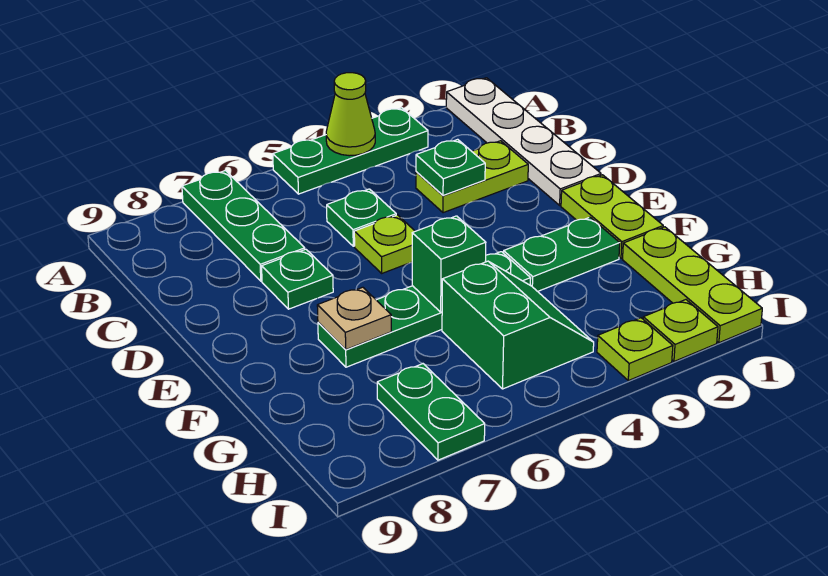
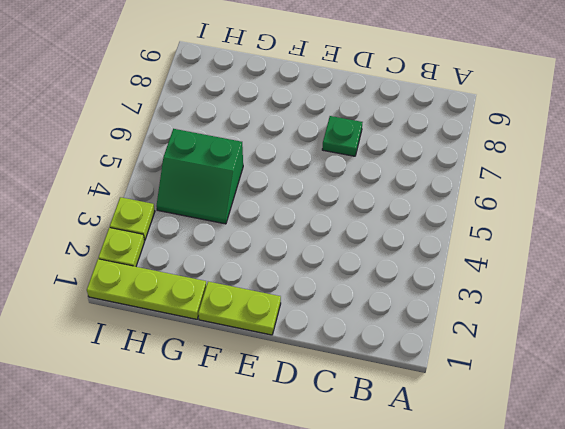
none -> white plate A1:D1 level 1
none -> green plate A3:A5 level 1
none -> green plate A7:C7 level 1

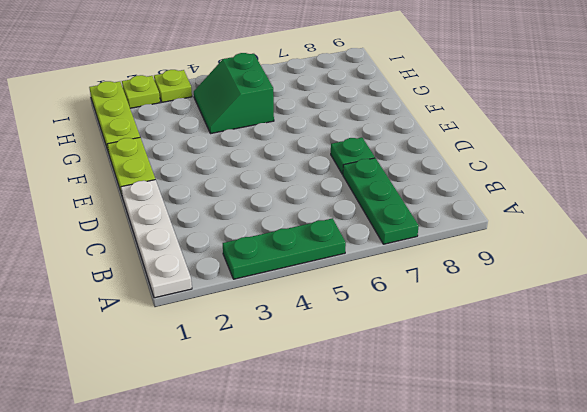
none -> lime plate C2:C3 level 1
none -> green plate C5 level 1
none -> lime plate D5 level 1

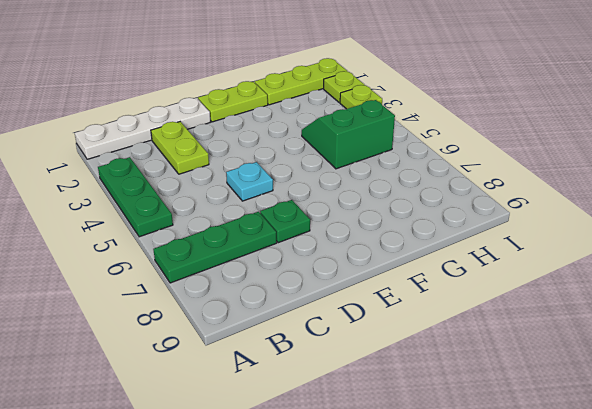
cyan plate D5 level 1 -> lime plate D5 level 1
none -> green plate C5 level 1
none -> green plate F2:F3 level 1
none -> green plate F4:F7 level 1

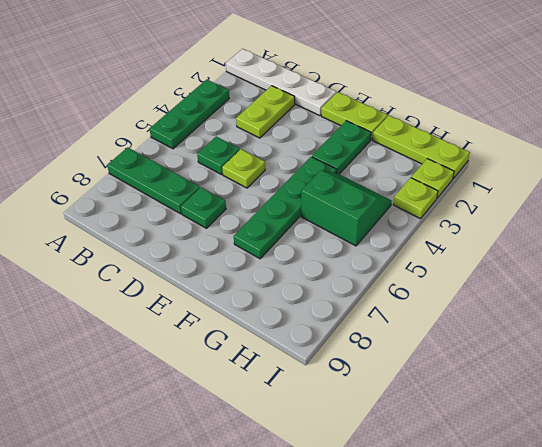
none -> green plate H7:I7 level 1
none -> lime cone A4 level 2
none -> green plate C3 level 2

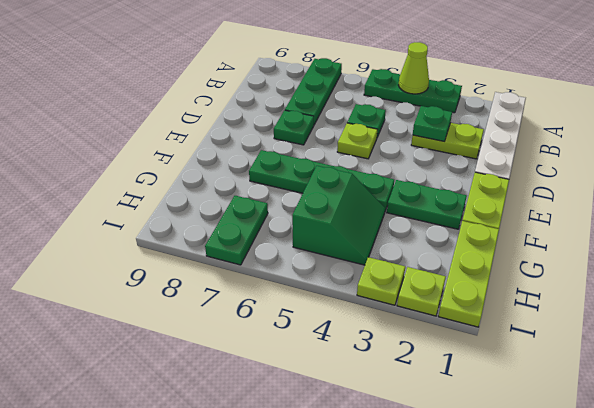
none -> green brick F5 level 2
none -> tan plate F7 level 2

